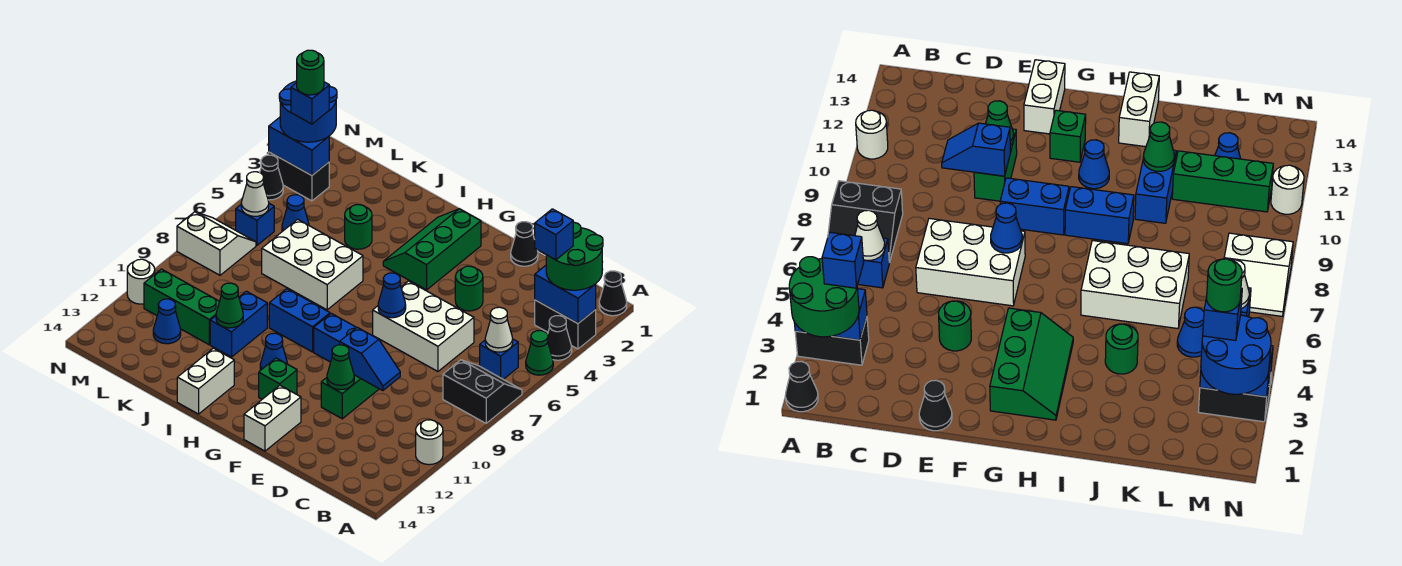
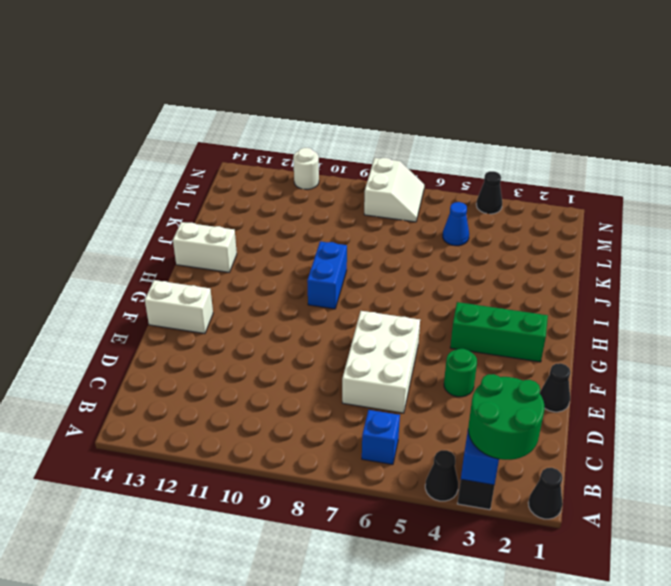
none -> green cone A5 level 1
none -> black slope A7:B8 level 1 top 8
none -> white round brick A11 level 1
none -> green brick E10:E11 level 1

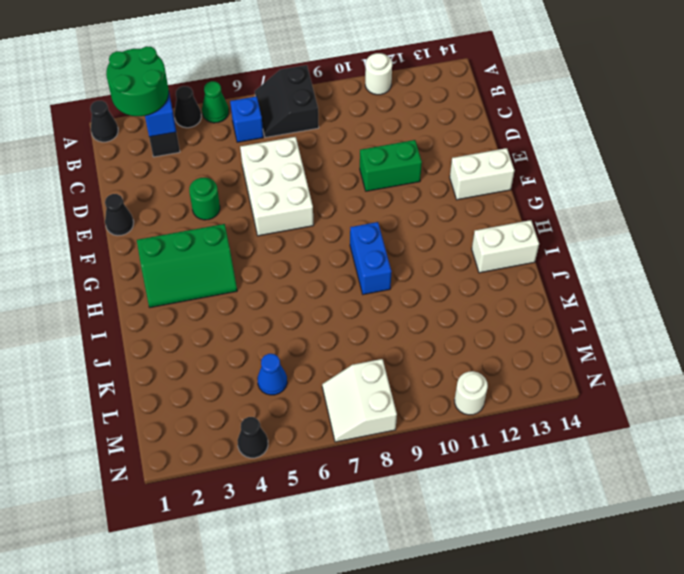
none -> blue brick F9:G9 level 1
none -> green brick G12 level 1
none -> blue cone H11 level 1
none -> white brick I6:K7 level 1

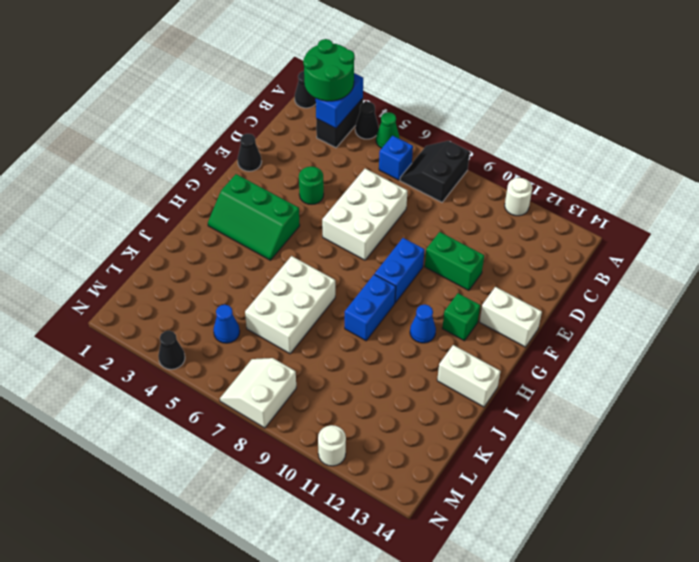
none -> green round brick J4 level 1
none -> blue brick J10:J11 level 1
none -> green brick K11:M11 level 1
none -> blue cone L12 level 1

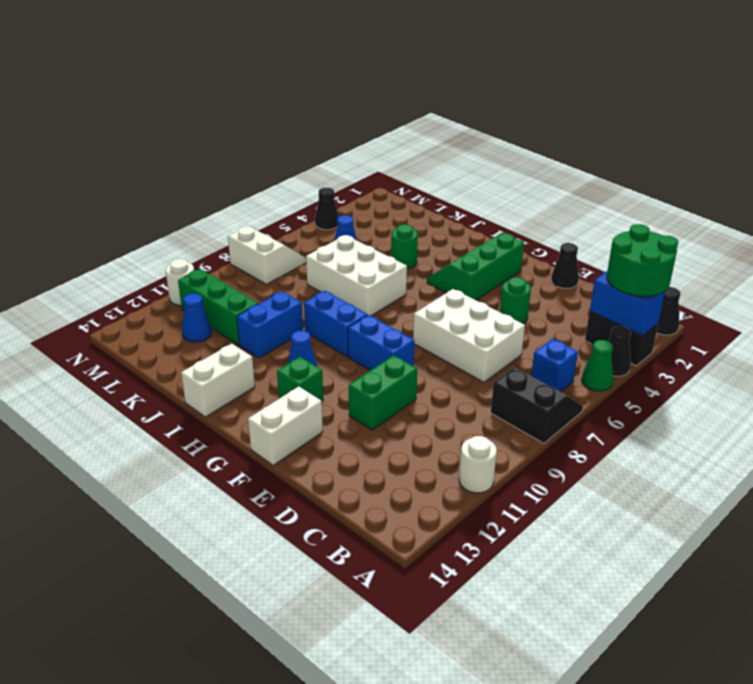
none -> black brick M3:N3 level 1
none -> blue brick M6 level 1
none -> white cone B6 level 2
none -> blue slope D10:E10 level 2 top E

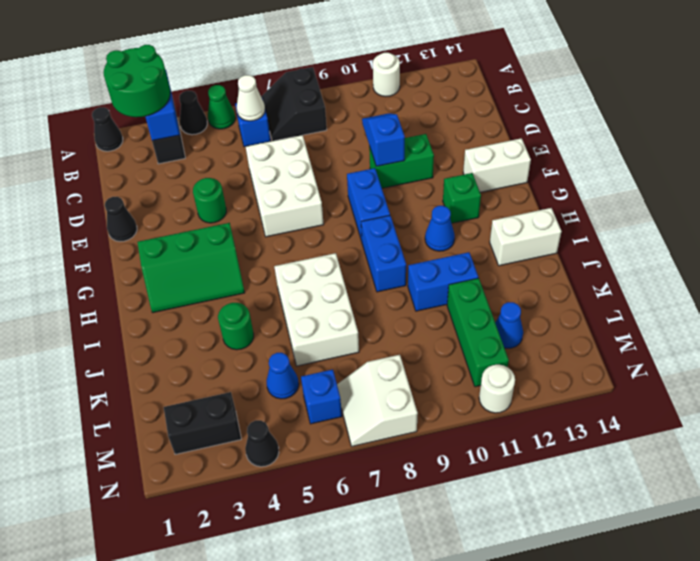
black brick M2:M3 level 1 -> black brick M3:N3 level 1
none -> green cone E11 level 2
none -> blue cone F7 level 2
none -> green cone J11 level 2
none -> blue brick M3:N3 level 2

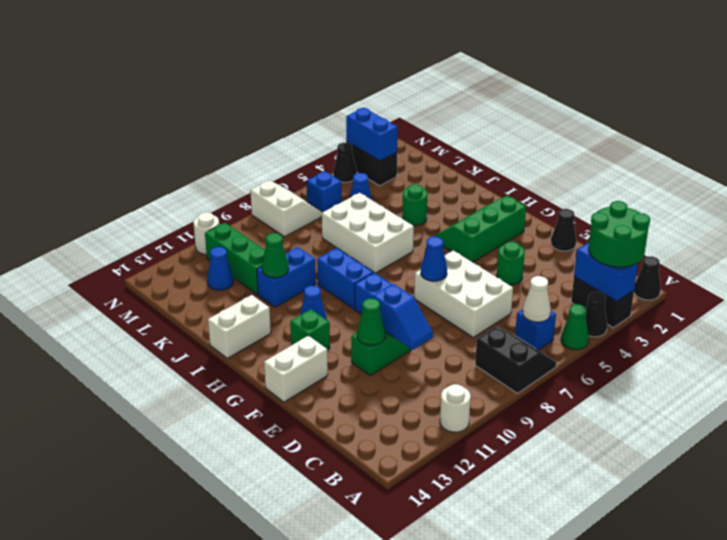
none -> white cone M6 level 2
none -> blue round brick M2:N3 level 3
none -> blue brick B3 level 4
none -> blue brick M3 level 4

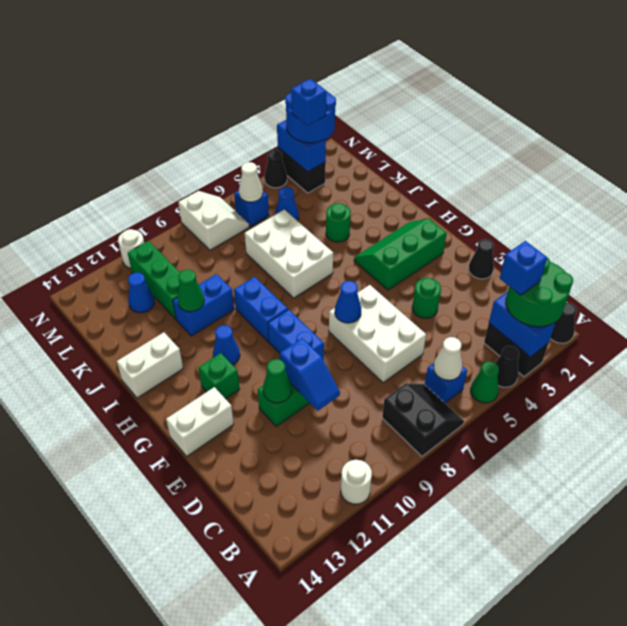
none -> green round brick M3 level 5

